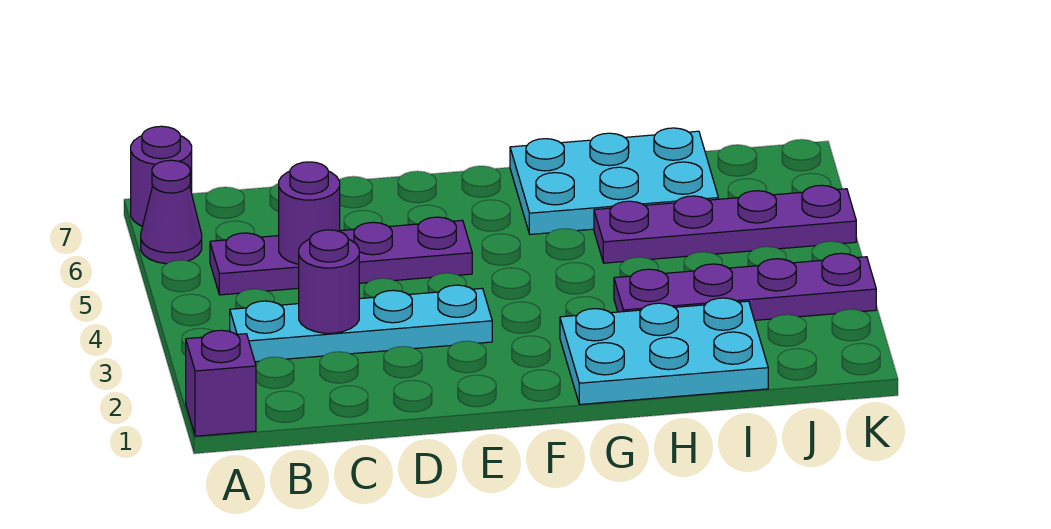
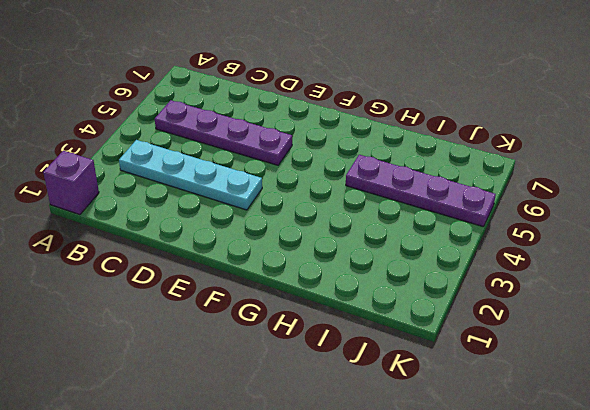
none -> purple cone A6 level 1
none -> purple round brick A7 level 1

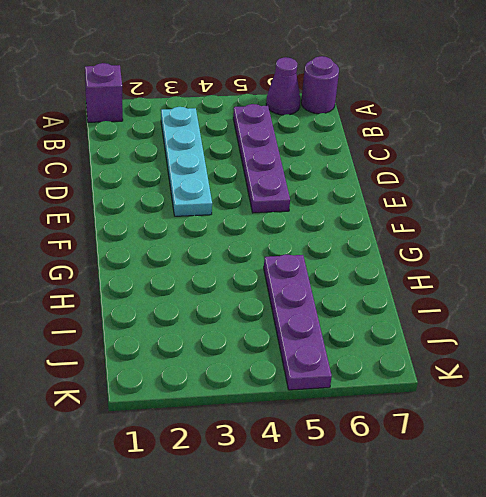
none -> cyan plate G1:I2 level 1
none -> cyan plate G6:I7 level 1

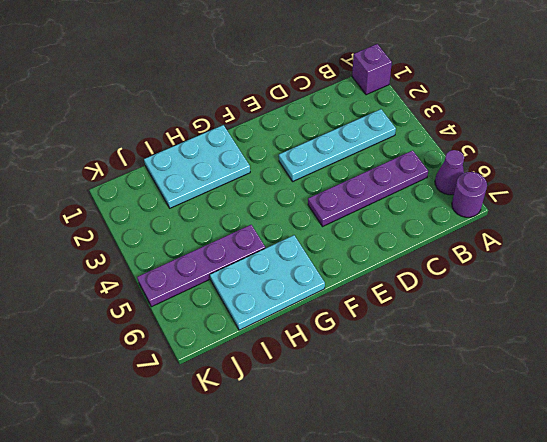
none -> purple plate H3:K3 level 1
none -> purple round brick C3 level 2

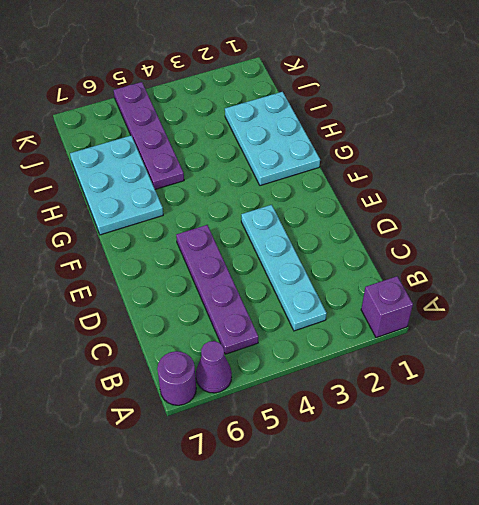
none -> purple plate H3:K3 level 1
none -> purple round brick C3 level 2

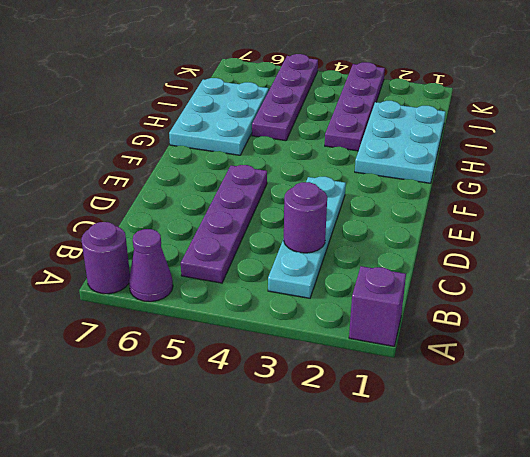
none -> purple round brick C5 level 2

